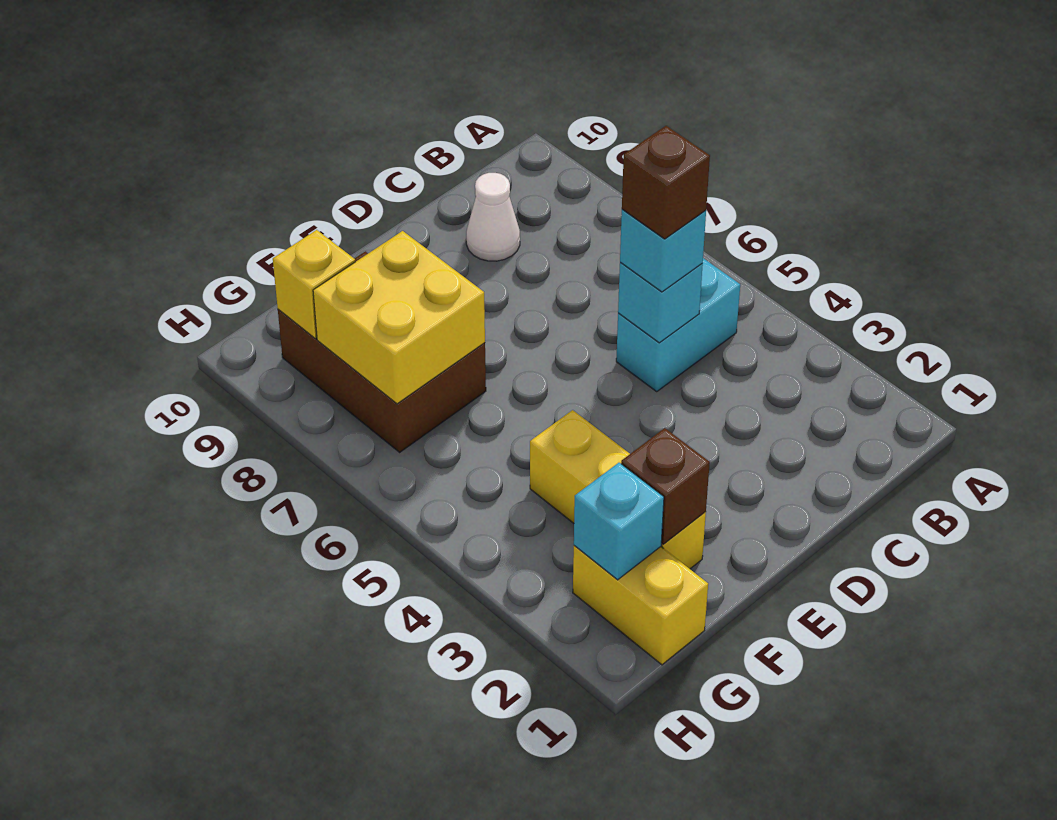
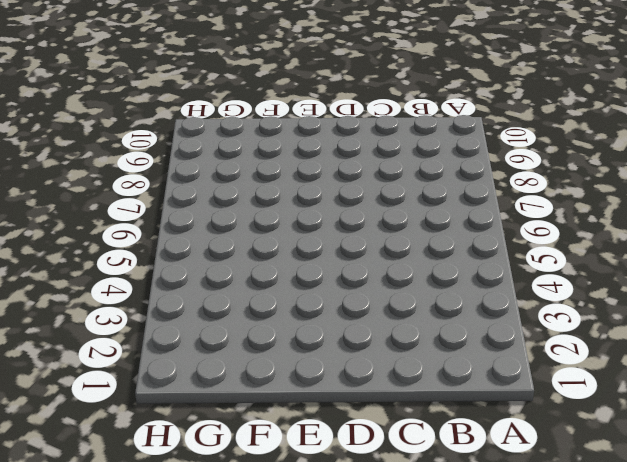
none -> cyan brick B5:C5 level 1
none -> white cone C9 level 1
none -> yellow brick F2:F4 level 1

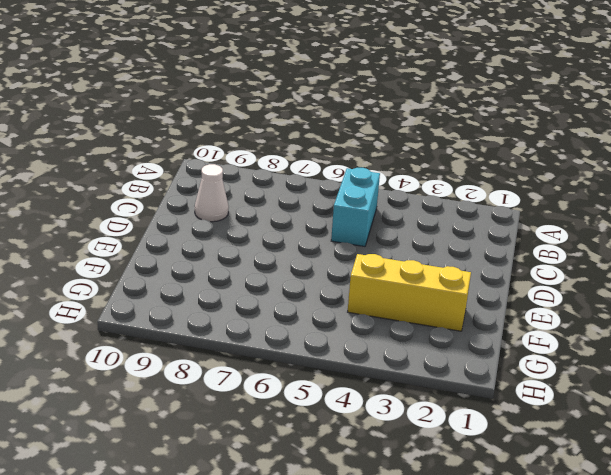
none -> brown brick F7:G9 level 1
none -> yellow brick G1:G2 level 1
none -> cyan brick C5 level 2

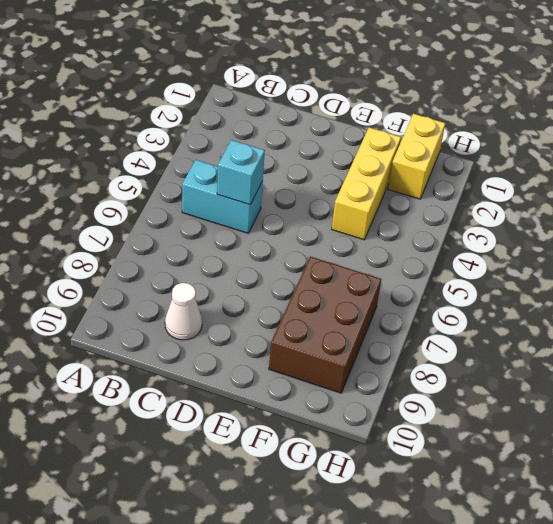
none -> brown brick F2 level 2
none -> yellow brick F7:G8 level 2
none -> cyan brick G2 level 2

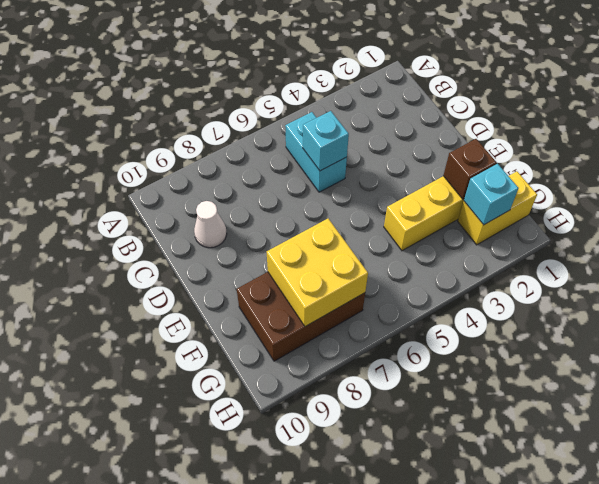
none -> yellow brick G9 level 2
none -> cyan brick C5 level 3
none -> brown brick C5 level 4

